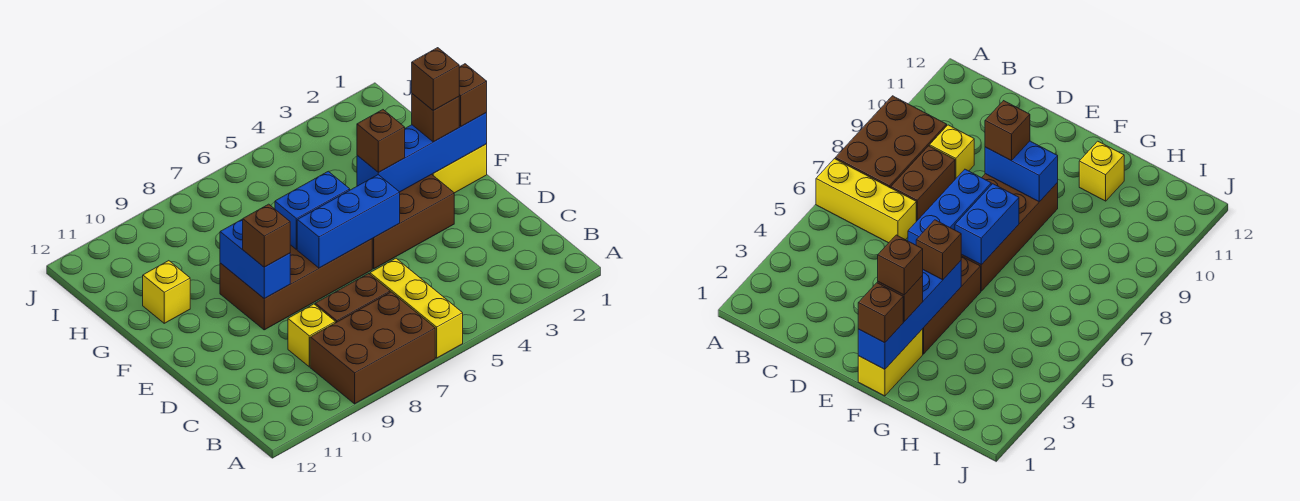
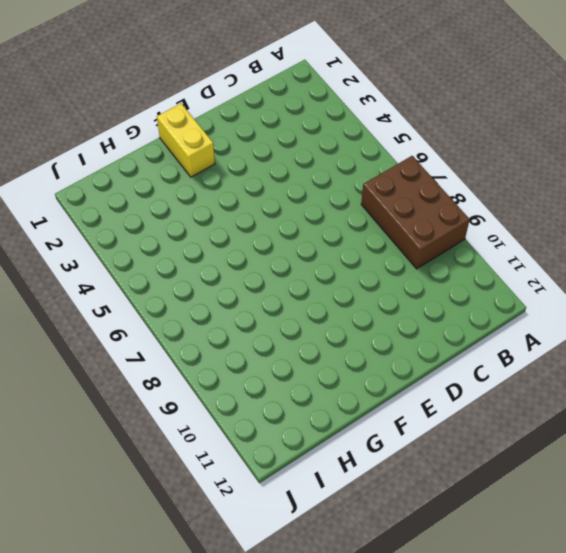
none -> yellow brick A6:C6 level 1
none -> brown brick C7:C8 level 1
none -> yellow brick C9 level 1

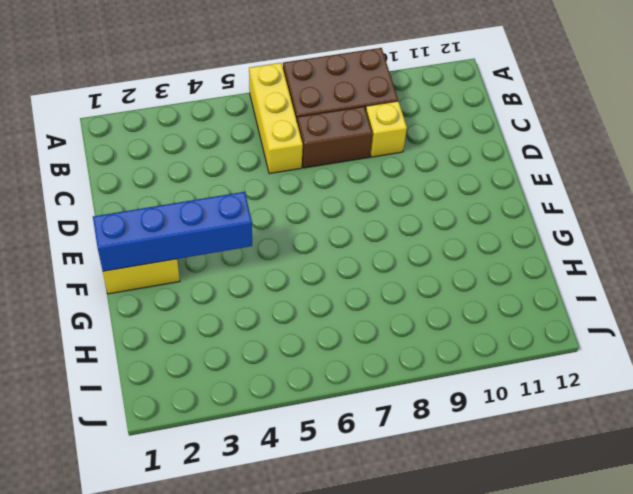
none -> brown brick E3:F5 level 1
none -> brown brick E6:F9 level 1
none -> yellow brick G11 level 1

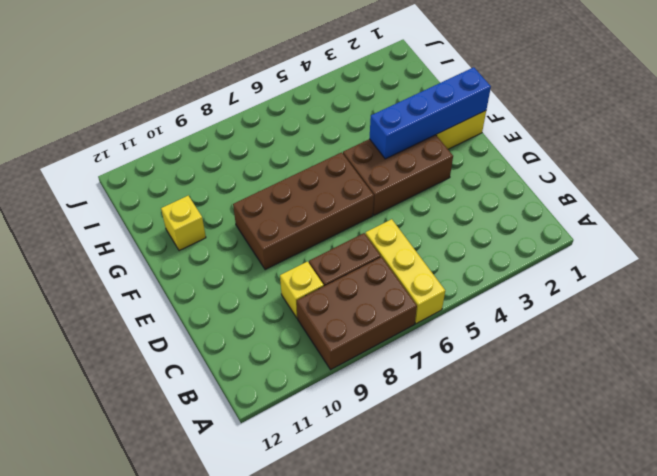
none -> blue brick E5:E7 level 2
none -> blue brick E9:F9 level 2
none -> blue brick F6:F7 level 2

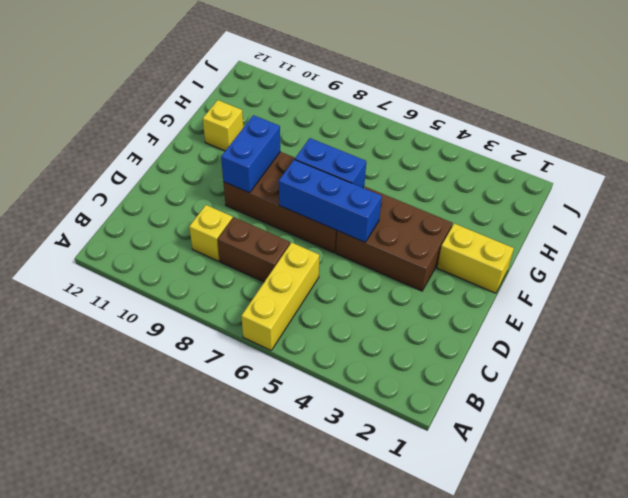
none -> brown brick A7:B9 level 1
none -> blue brick F1:F4 level 2
none -> brown brick E9 level 3

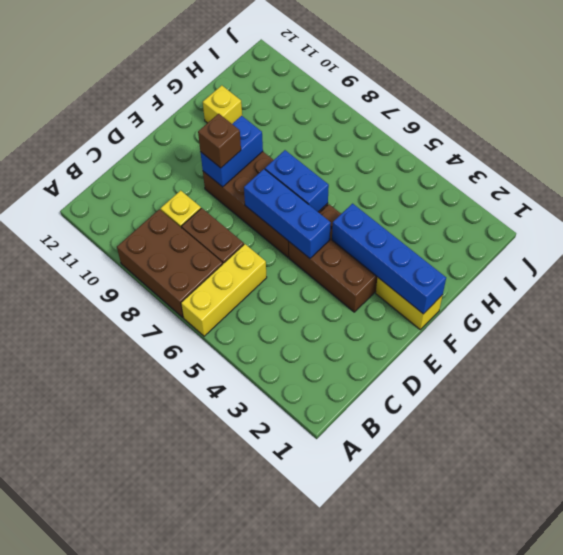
none -> brown brick F1 level 3
none -> brown brick F2 level 3
none -> brown brick F4 level 3

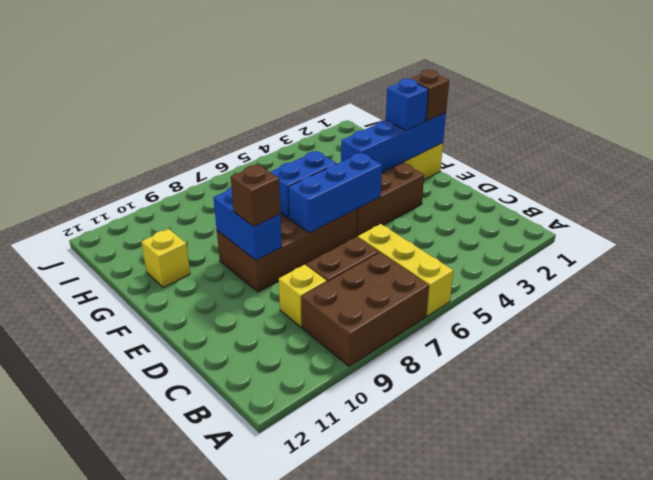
blue brick F2 level 3 -> brown brick F2 level 3
none -> brown brick F4 level 3
none -> brown brick F2 level 4

